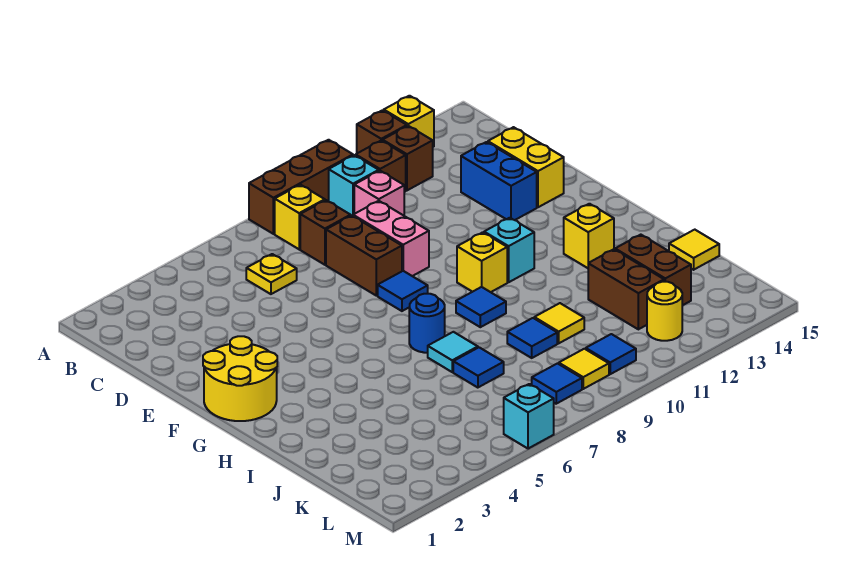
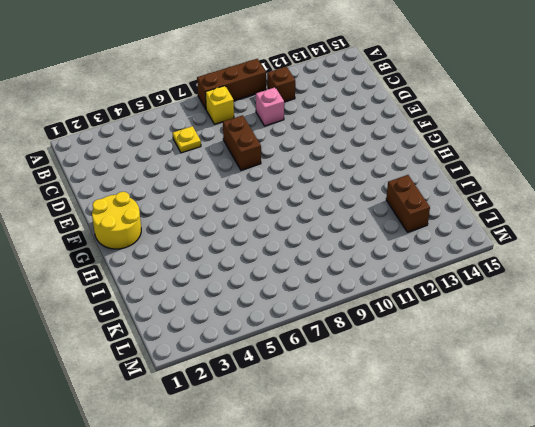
none -> brown brick A12 level 1
none -> yellow brick A13 level 1
none -> cyan brick B10 level 1
none -> brown brick B12 level 1

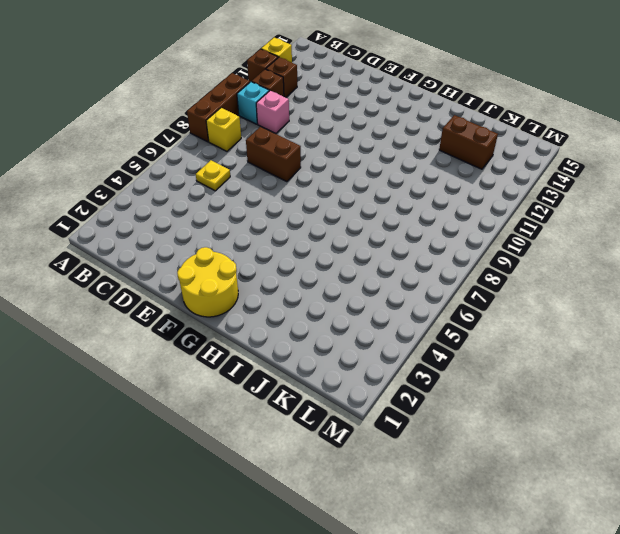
none -> brown brick C8 level 1
none -> pink brick D9:E9 level 1
none -> blue brick D13:E13 level 1
none -> yellow brick D14:E14 level 1

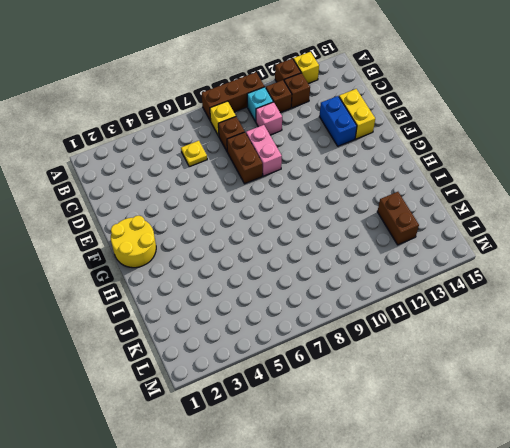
none -> blue tile F8 level 1
none -> yellow brick G10 level 1
none -> cyan brick G11 level 1
none -> blue round brick H7 level 1

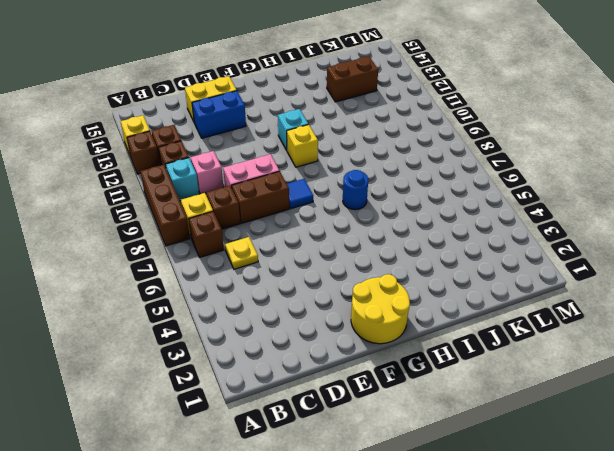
brown brick B7 level 1 -> none
none -> blue tile H9 level 1
none -> yellow brick H13 level 1
none -> cyan tile I7 level 1
none -> blue tile J7 level 1

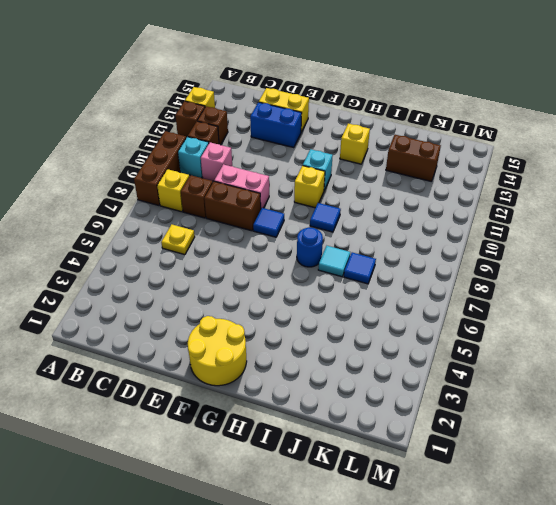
none -> blue tile J9 level 1
none -> yellow tile J10 level 1
none -> brown brick J12:K12 level 1
none -> yellow tile J15 level 1

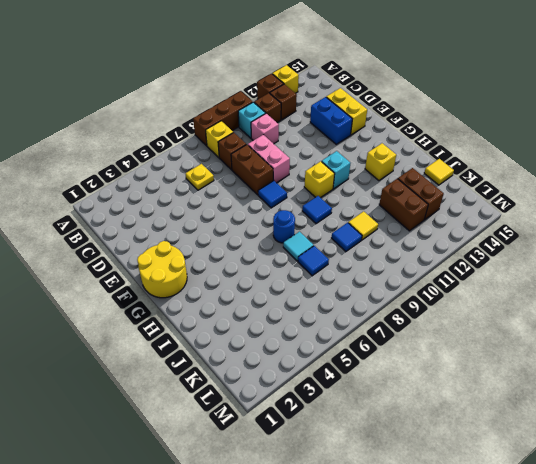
none -> blue tile L8 level 1
none -> yellow tile L9 level 1
none -> blue tile L10 level 1
none -> yellow round brick L12 level 1

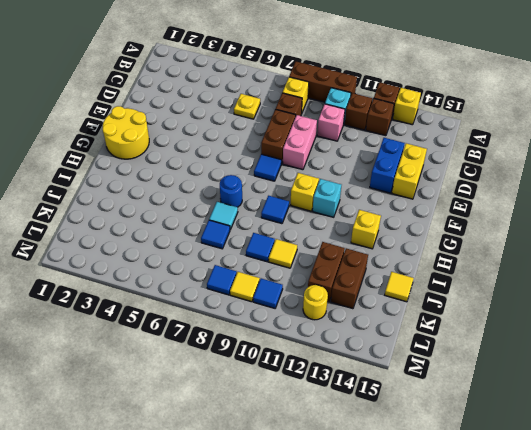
none -> cyan brick M6 level 1

